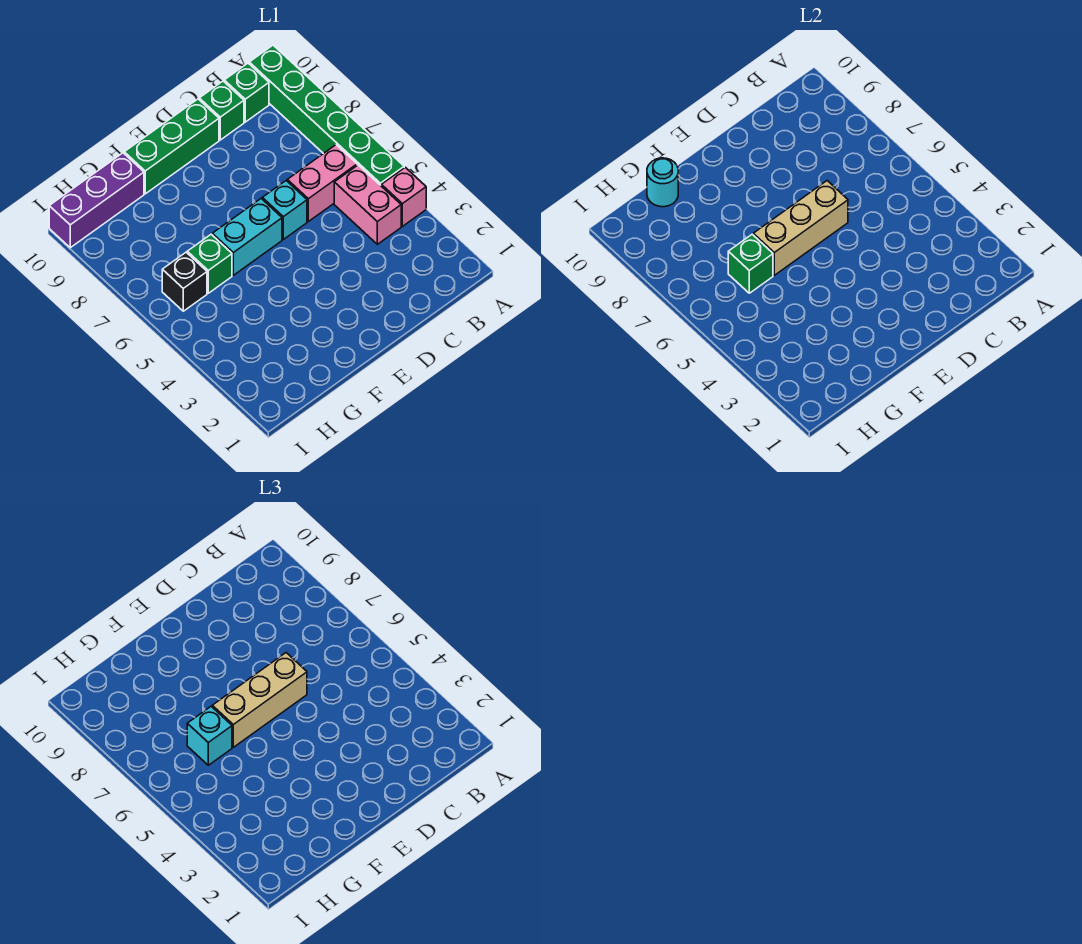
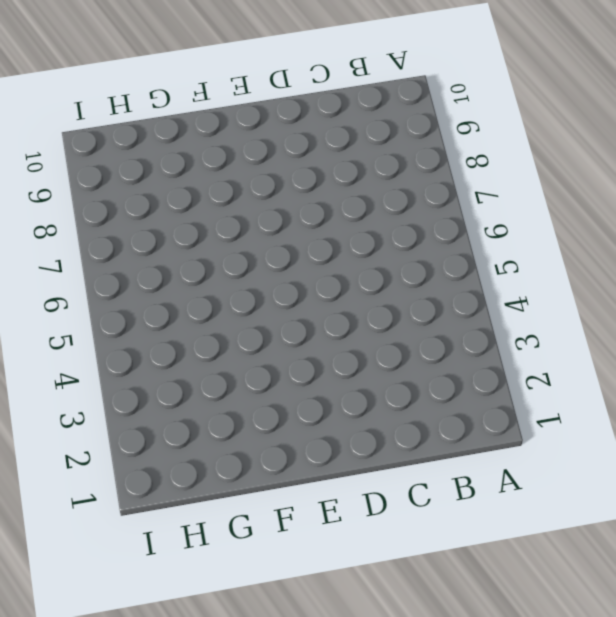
none -> pink brick A4 level 1
none -> green brick A5:A10 level 1
none -> pink brick B4:B5 level 1

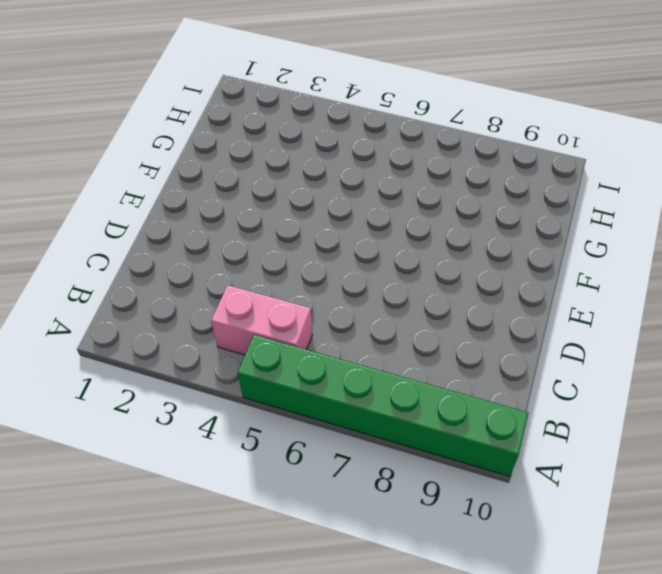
none -> pink brick A4 level 1
none -> pink brick B6:C6 level 1
none -> green brick B10 level 1

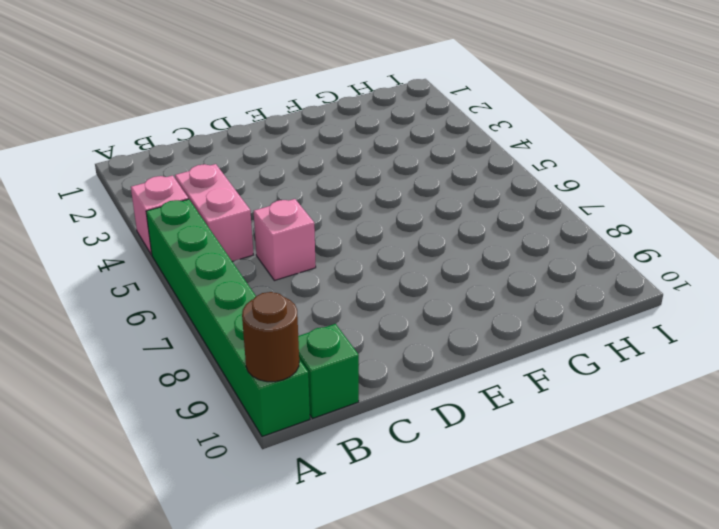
brown round brick A10 level 2 -> none
pink brick C6 level 1 -> pink brick B6:C6 level 1
none -> green brick C10 level 1
none -> cyan brick D6 level 1
none -> green brick D10:F10 level 1

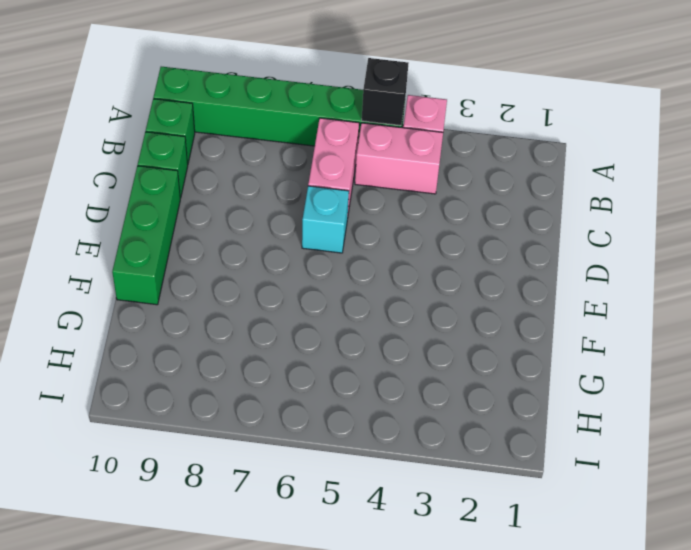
black brick A5 level 2 -> black brick H6 level 1
none -> cyan brick E6:F6 level 1
none -> green brick G6 level 1
none -> purple brick G10:I10 level 1

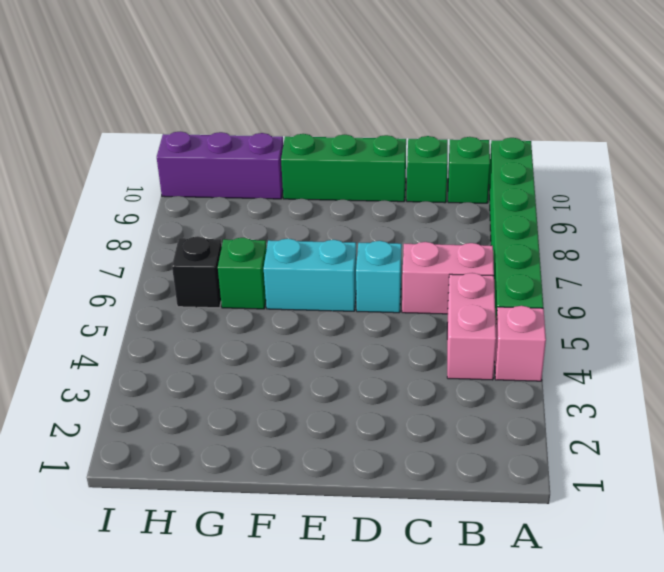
none -> tan brick D6:F6 level 2
none -> green brick G6 level 2
none -> cyan round brick G10 level 2

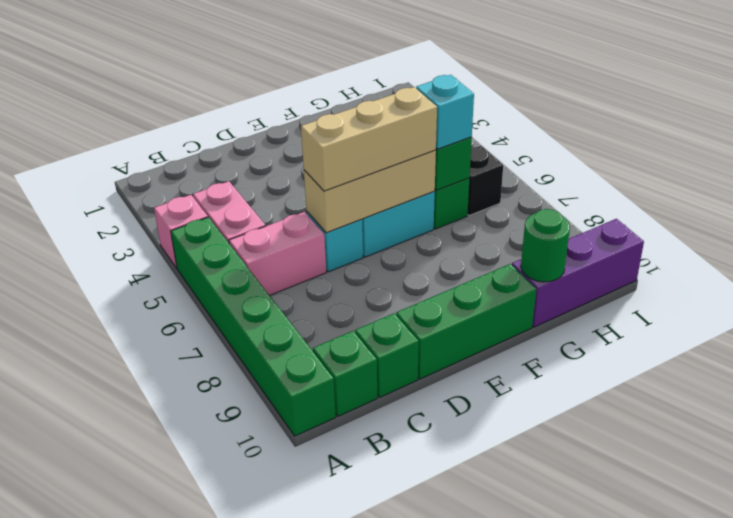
green round brick G10 level 2 -> cyan round brick G10 level 2

